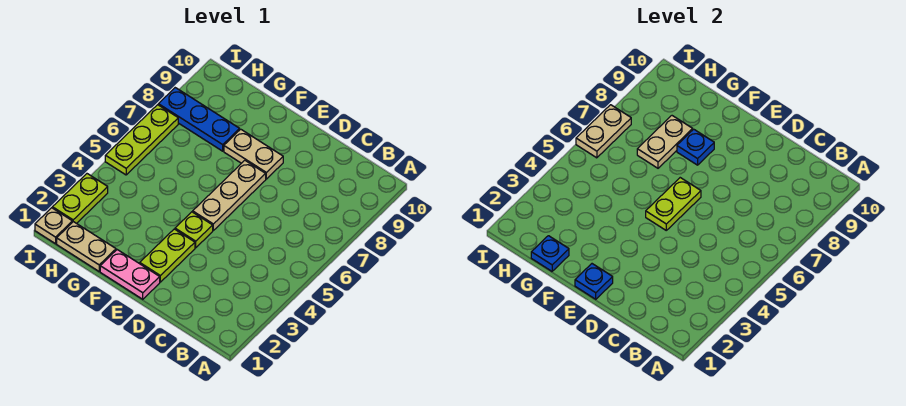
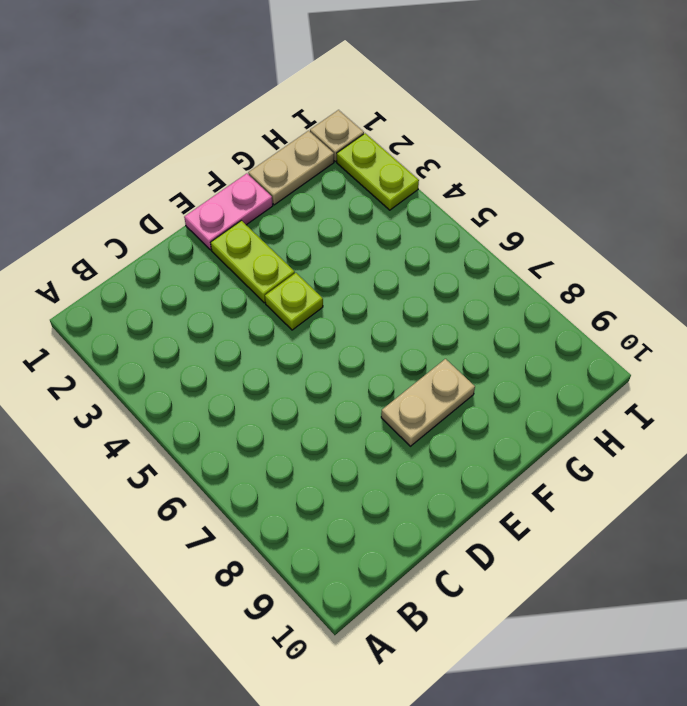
none -> tan plate E5:E7 level 1
none -> blue plate G8:I8 level 1
none -> lime plate I5:I7 level 1

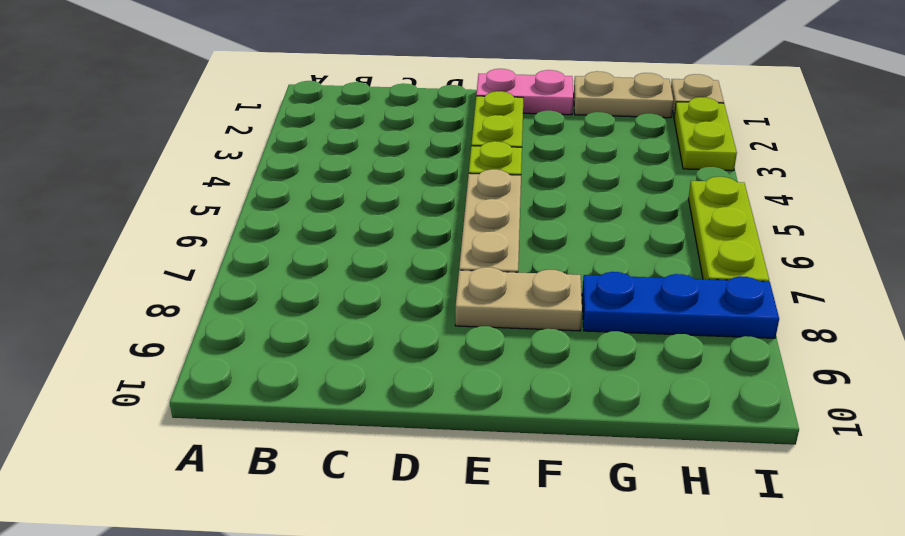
none -> blue plate E1 level 2
none -> lime plate E5:E6 level 2
none -> blue plate F8 level 2

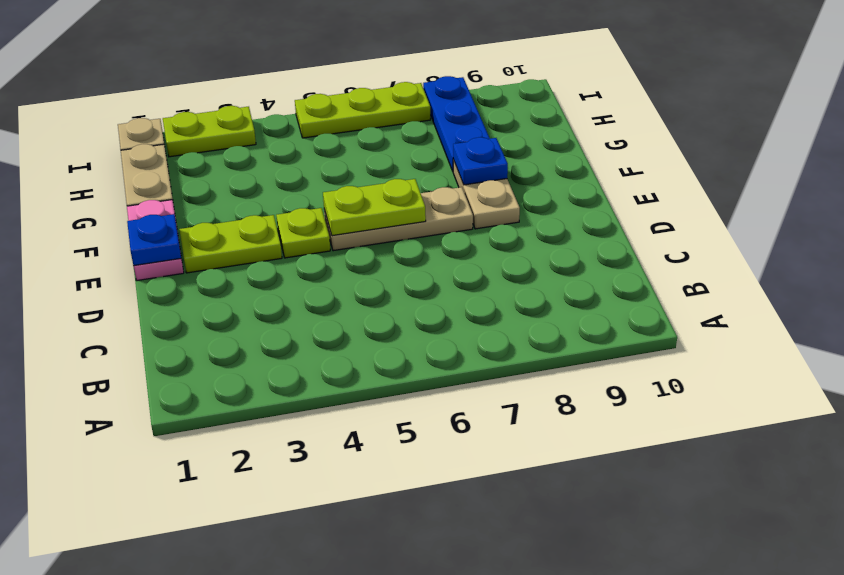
none -> blue plate G1 level 2
none -> tan plate G7:G8 level 2
none -> tan plate I6:I7 level 2

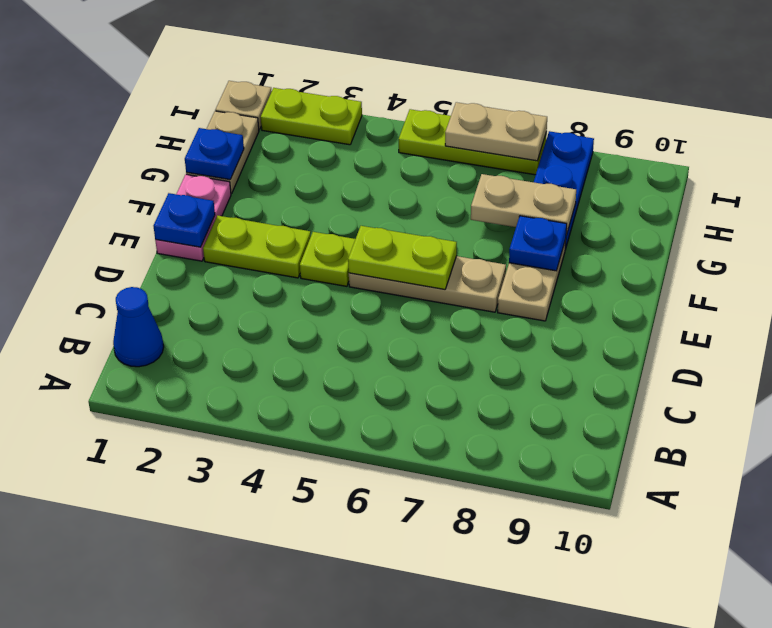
blue cone B1 level 1 -> none

